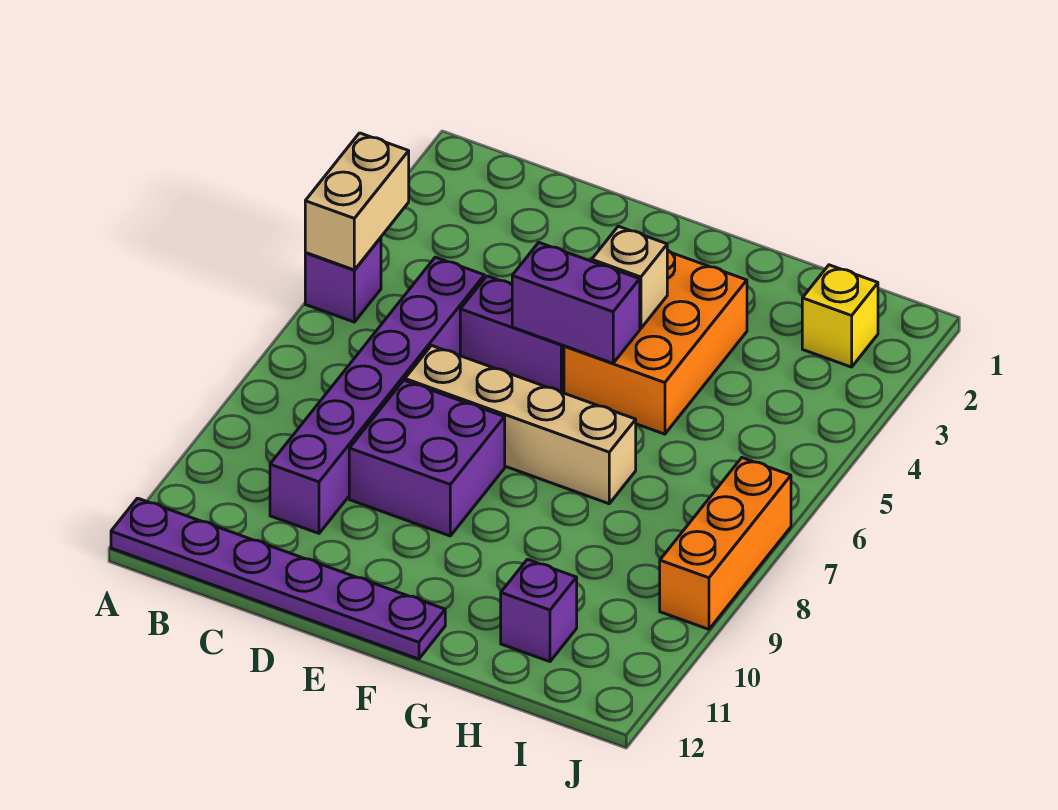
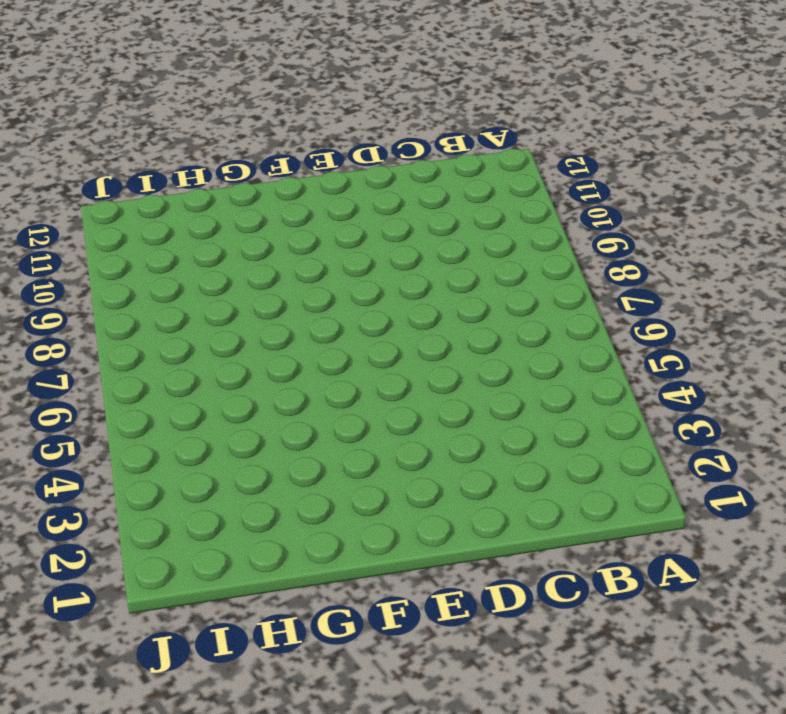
none -> purple brick A5 level 1
none -> purple plate A12:F12 level 1
none -> purple brick C5:C10 level 1

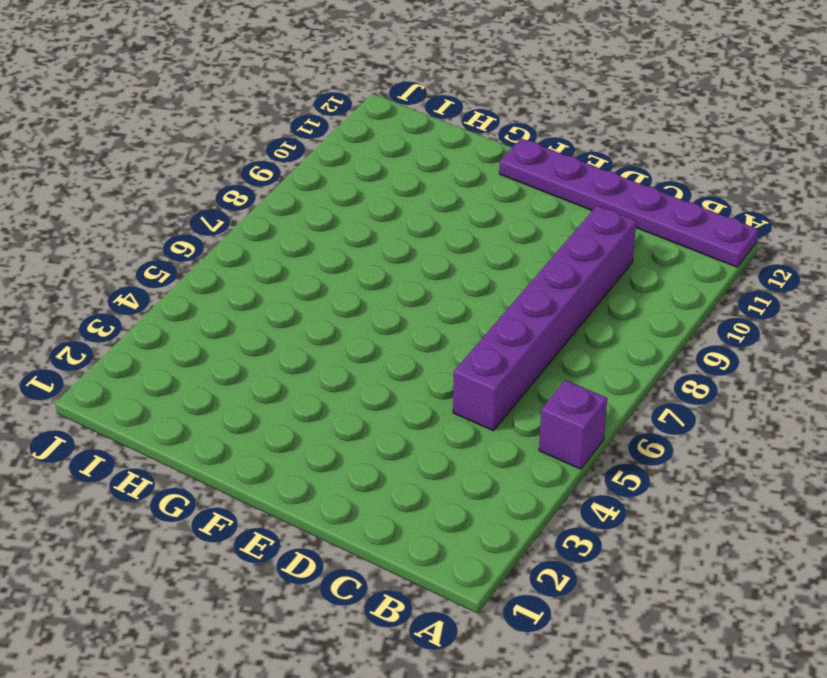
none -> purple brick D5:E5 level 1
none -> tan brick D7:G7 level 1
none -> purple brick D8:E9 level 1

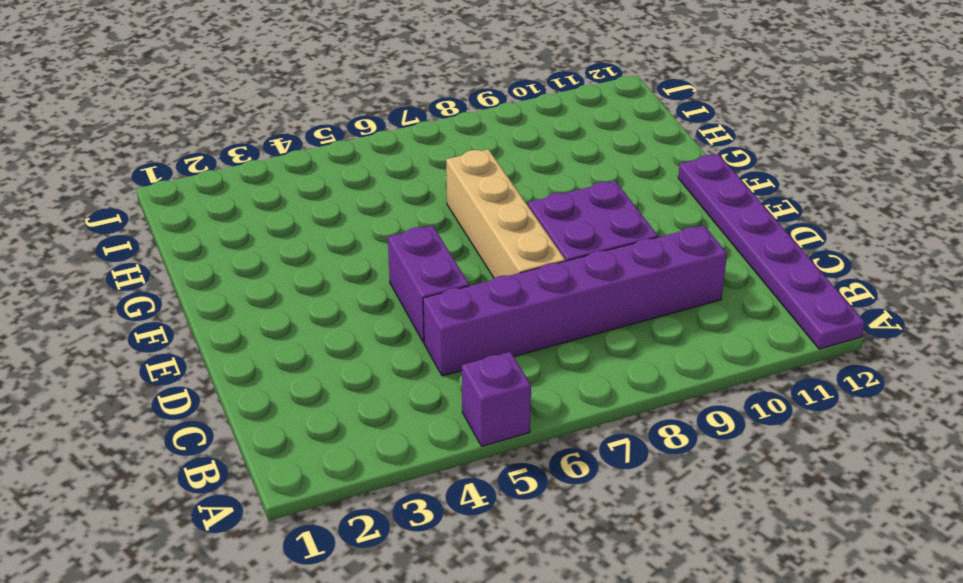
none -> orange brick F3:G5 level 1
none -> purple brick H11 level 1
none -> yellow brick I2 level 1

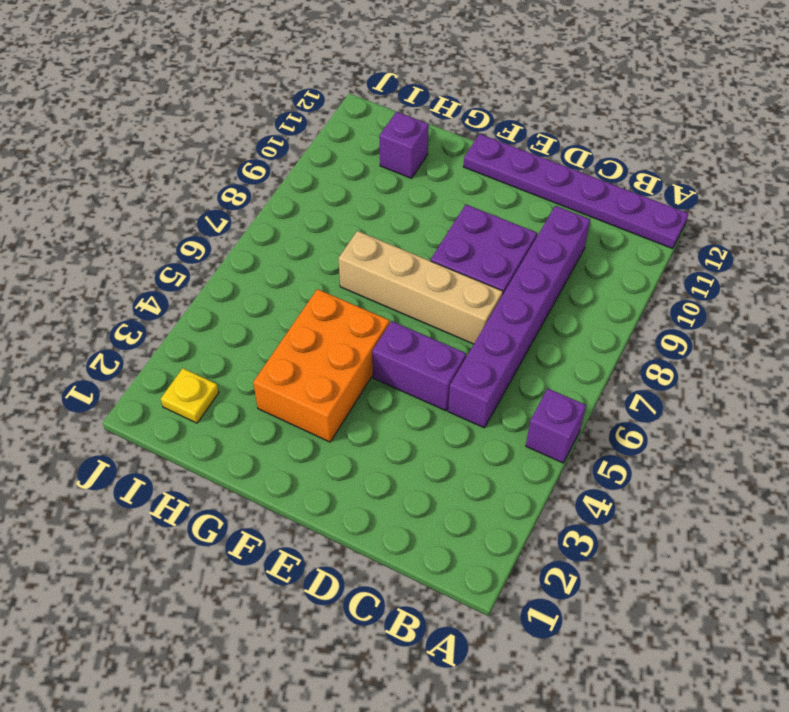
yellow plate I2 level 1 -> yellow brick I2 level 1
none -> orange brick J7:J9 level 1
none -> tan brick A4:A5 level 2
none -> purple brick E5:F5 level 2

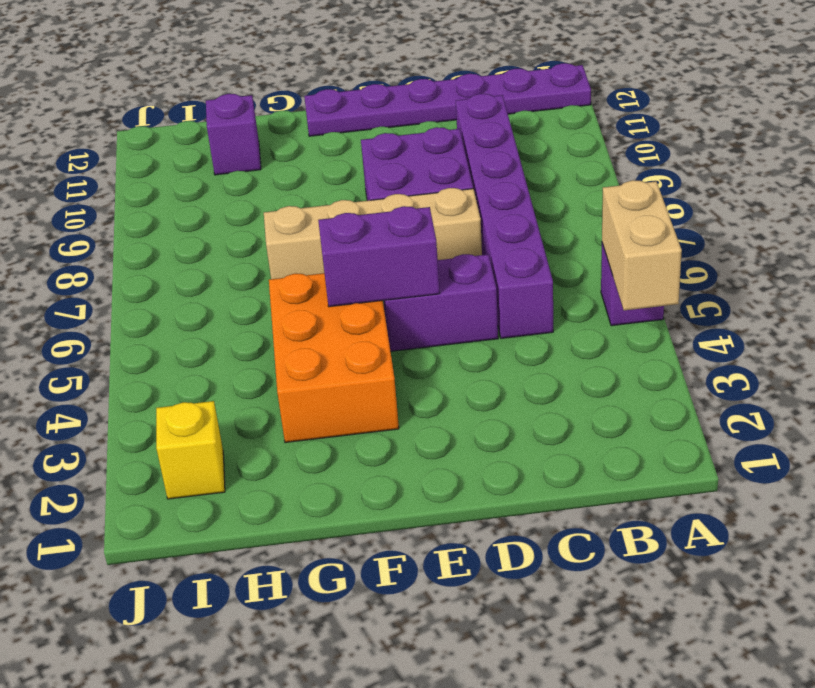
none -> orange brick J7:J9 level 1
none -> tan brick F4 level 2

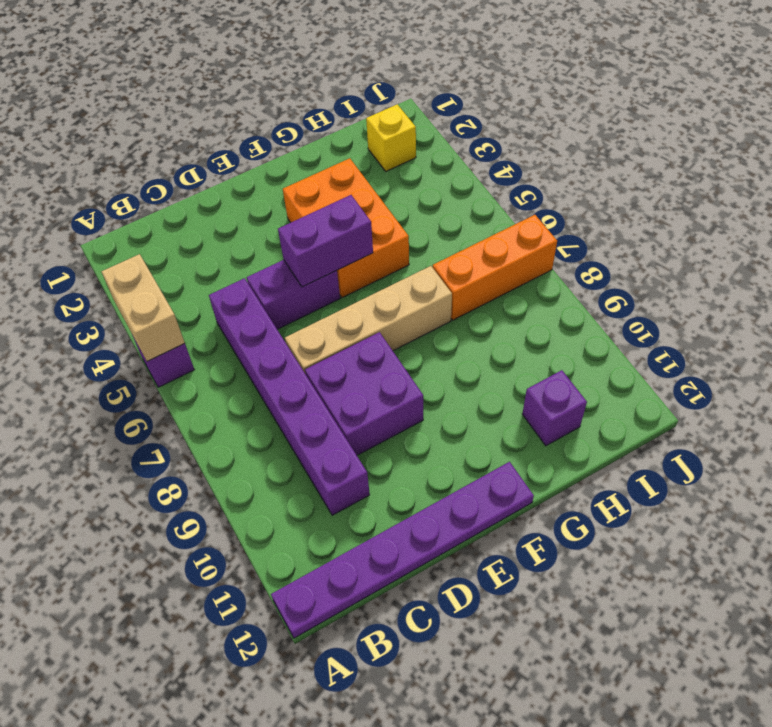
orange brick H7:J7 level 1 -> orange brick J7:J9 level 1
none -> tan brick F4 level 2

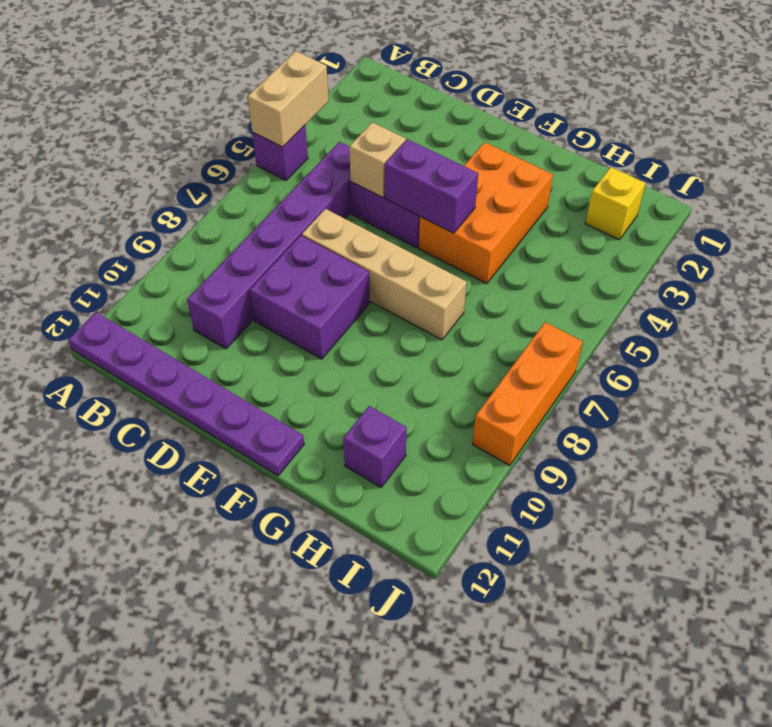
tan brick D5 level 2 -> tan brick F4 level 2

